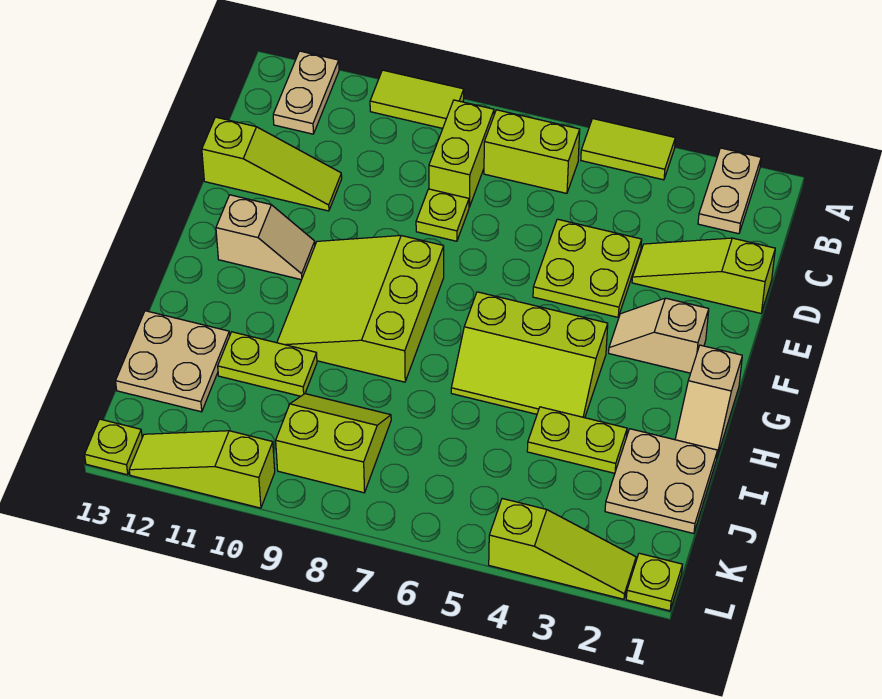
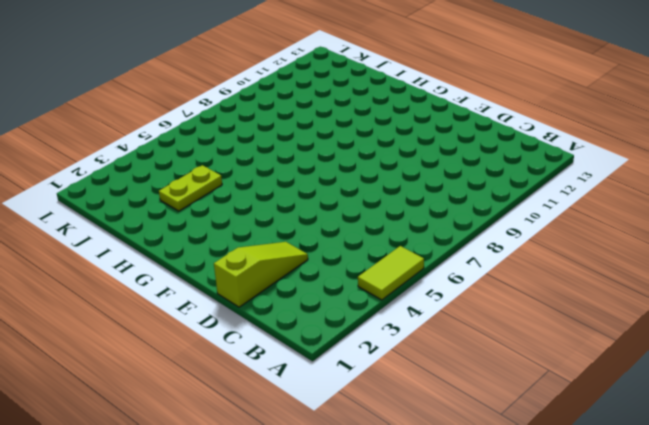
none -> tan plate A2:B2 level 1
none -> lime tile A9:A10 level 1
none -> tan plate A12:B12 level 1

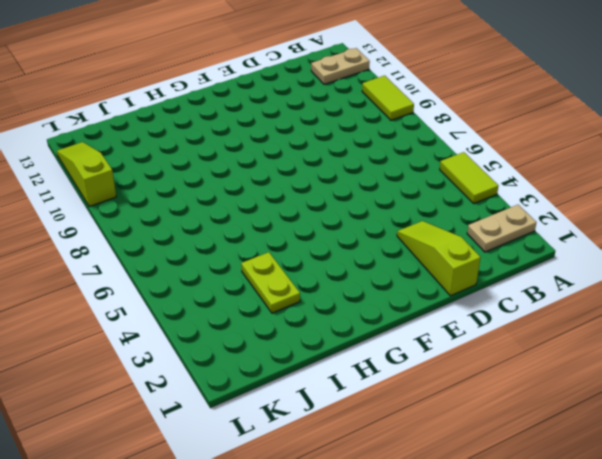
none -> lime brick B6:B7 level 1
none -> lime brick B8:C8 level 1
none -> lime plate D4:E5 level 1

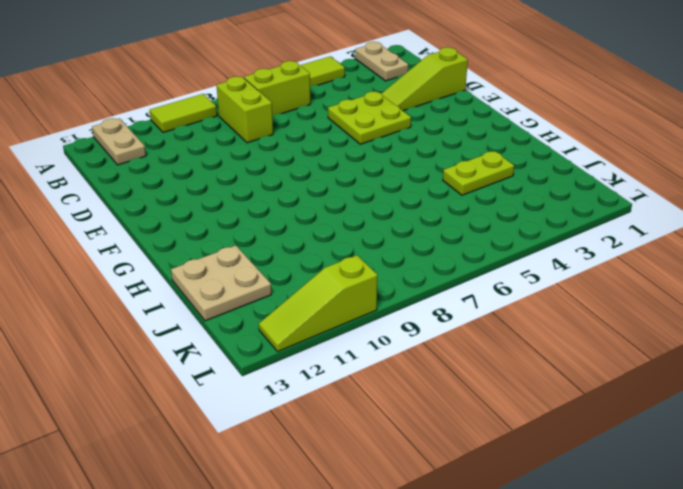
none -> lime plate D8 level 1
none -> lime slope D11:D13 level 1 top 13
none -> tan slope F2:F3 level 1 top 2

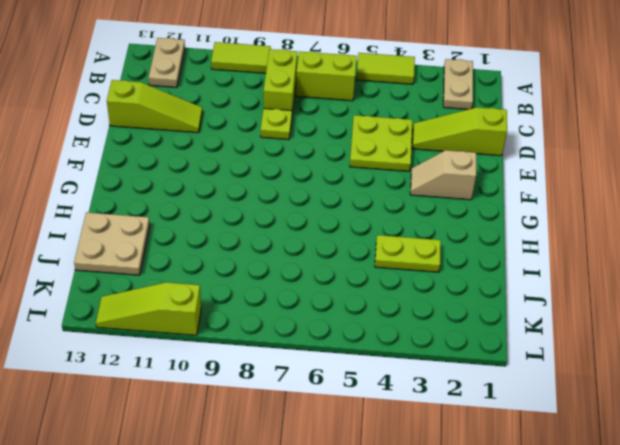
none -> lime slope F8:H10 level 1 top 8
none -> tan slope F11:F12 level 1 top 12
none -> tan slope G1:H1 level 1 top G

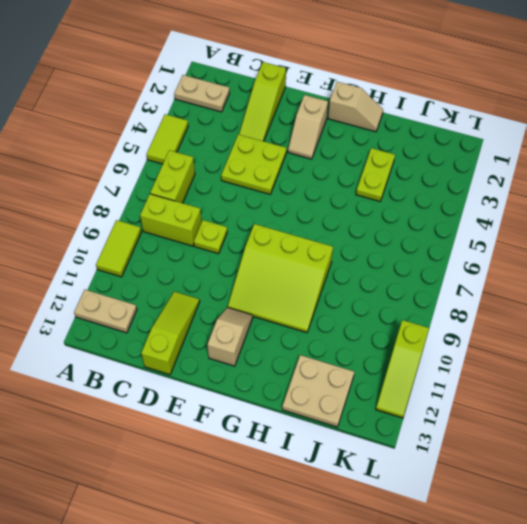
none -> lime slope G4:H6 level 1 top G
none -> tan plate I1:J2 level 1
none -> lime plate I10:I11 level 1

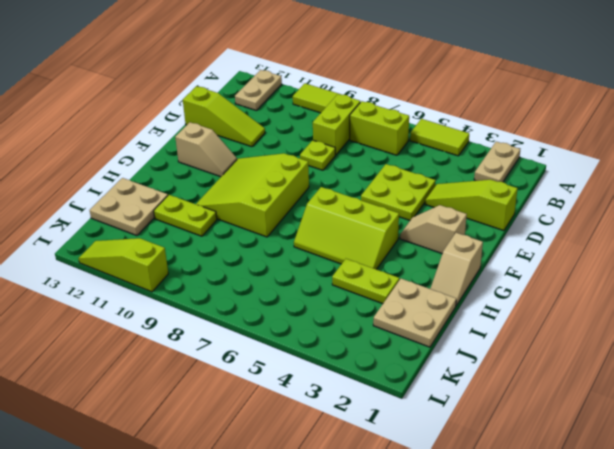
none -> lime slope J8:K9 level 1 top K
none -> lime plate L1 level 1
none -> lime slope L2:L4 level 1 top 4

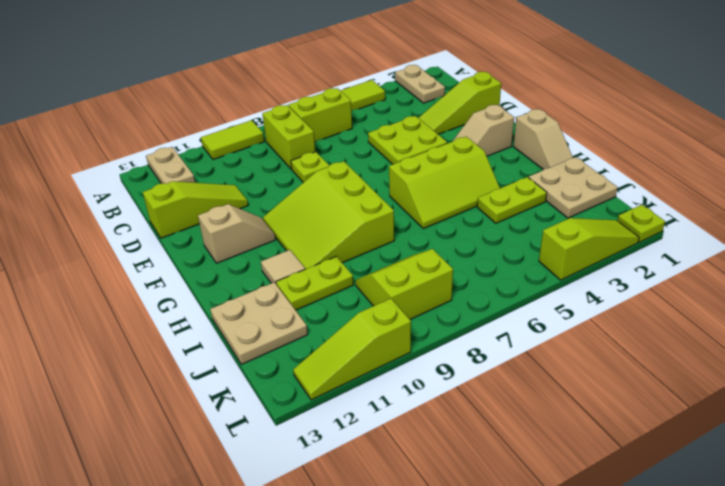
tan tile H11 level 1 -> none
none -> lime plate L13 level 1

